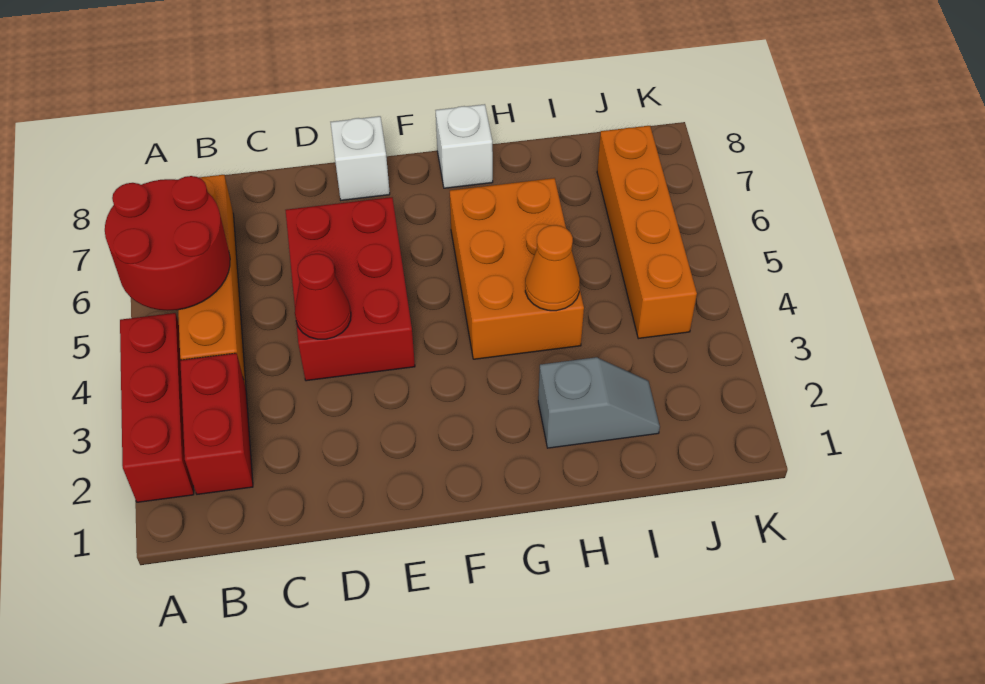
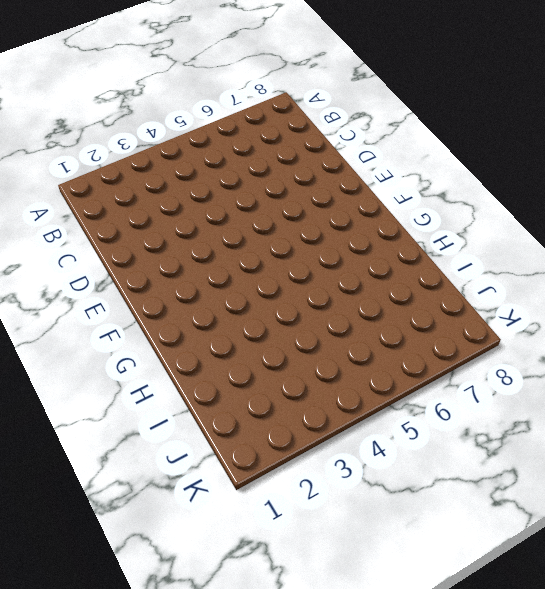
none -> red brick A2:A4 level 1
none -> red brick B2:B3 level 1
none -> orange brick B4:B7 level 1

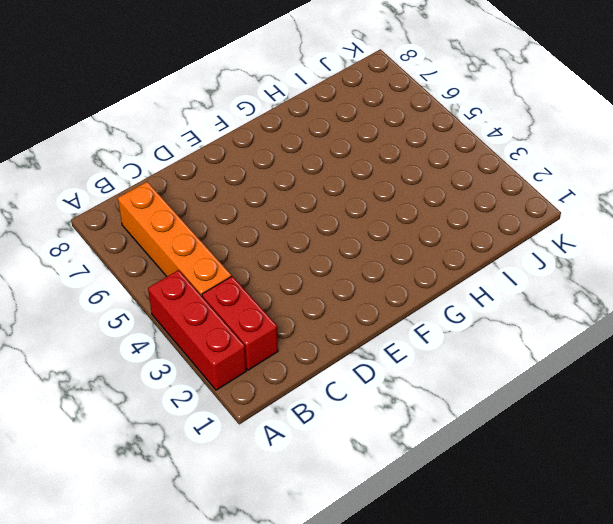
none -> red brick D4:E6 level 1
none -> white brick E8 level 1
none -> orange brick G4:H6 level 1

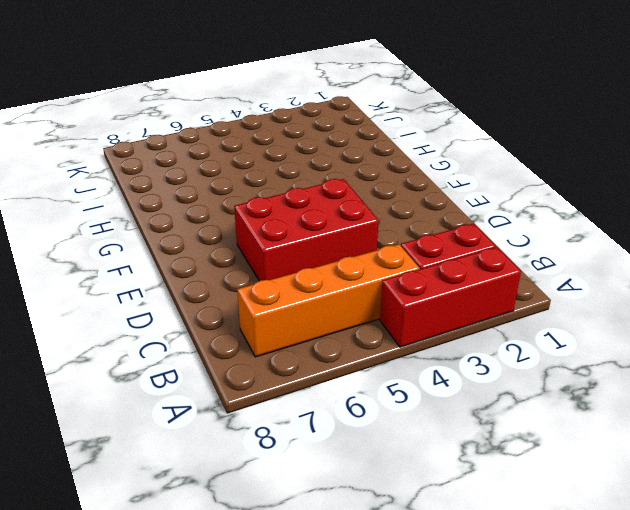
none -> white brick E8 level 1
none -> orange brick G4:H6 level 1
none -> white brick G8 level 1

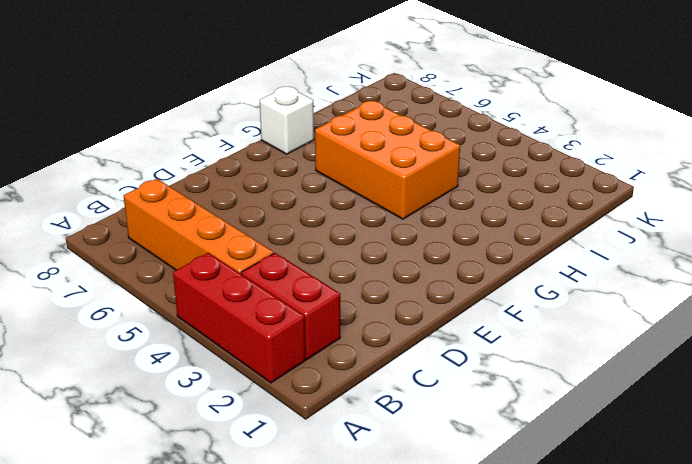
none -> red brick D4:E6 level 1
none -> white brick E8 level 1
none -> grey slope H2:I2 level 1 top H

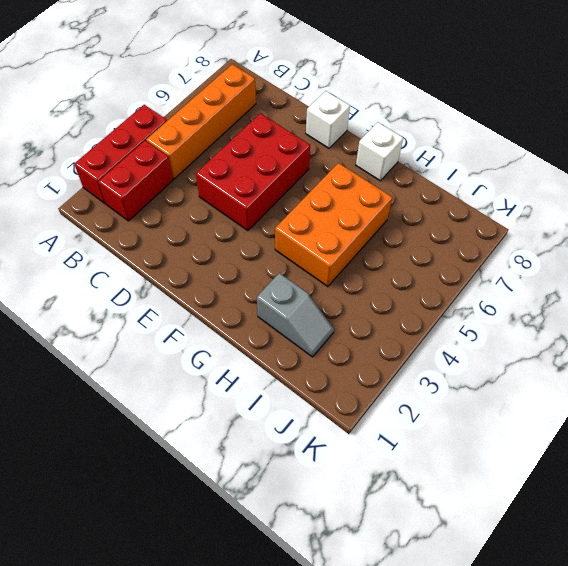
none -> orange brick J4:J7 level 1
none -> red round brick A5:B6 level 2
none -> red cone D4 level 2

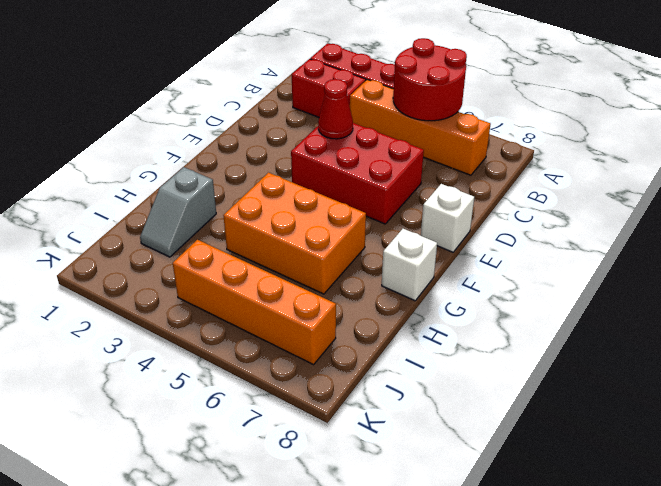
none -> orange cone H4 level 2

